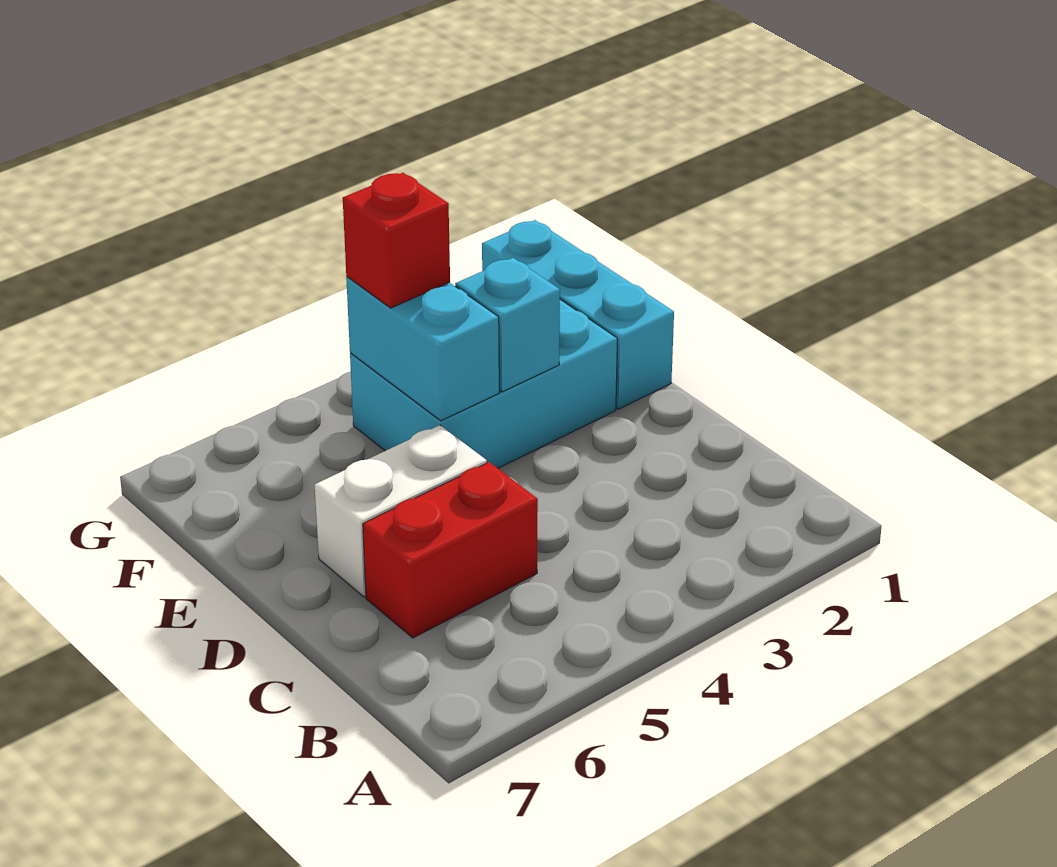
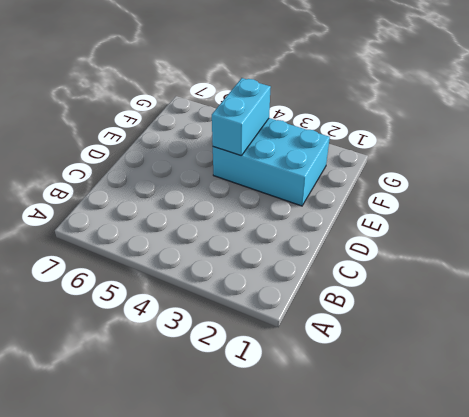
none -> red brick C5:C6 level 1
none -> white brick D5:D6 level 1

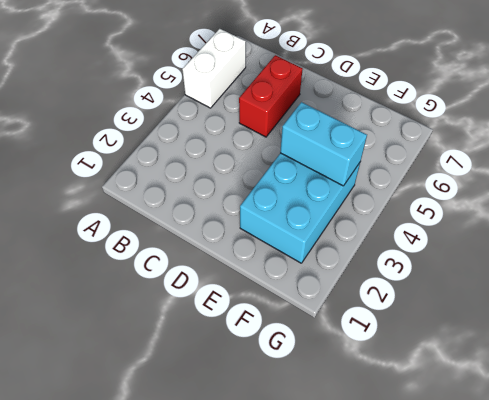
white brick A5:A6 level 1 -> white brick D5:D6 level 1
none -> cyan brick E1:G1 level 1
none -> cyan brick E3 level 2

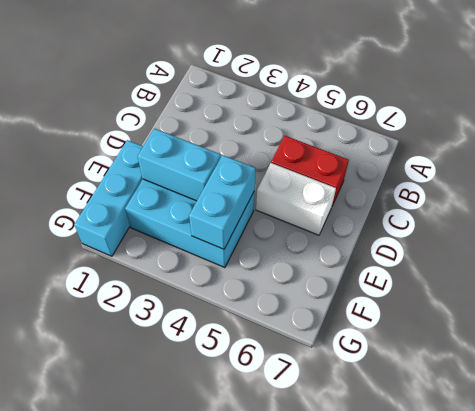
cyan brick E2:E3 level 2 -> cyan brick E3 level 2
none -> red brick F4 level 3

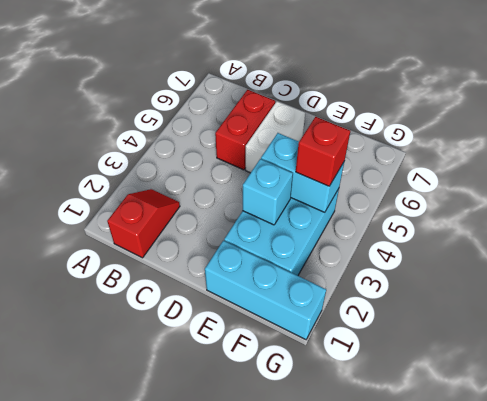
red slope B1:B2 level 1 top 1 -> none

